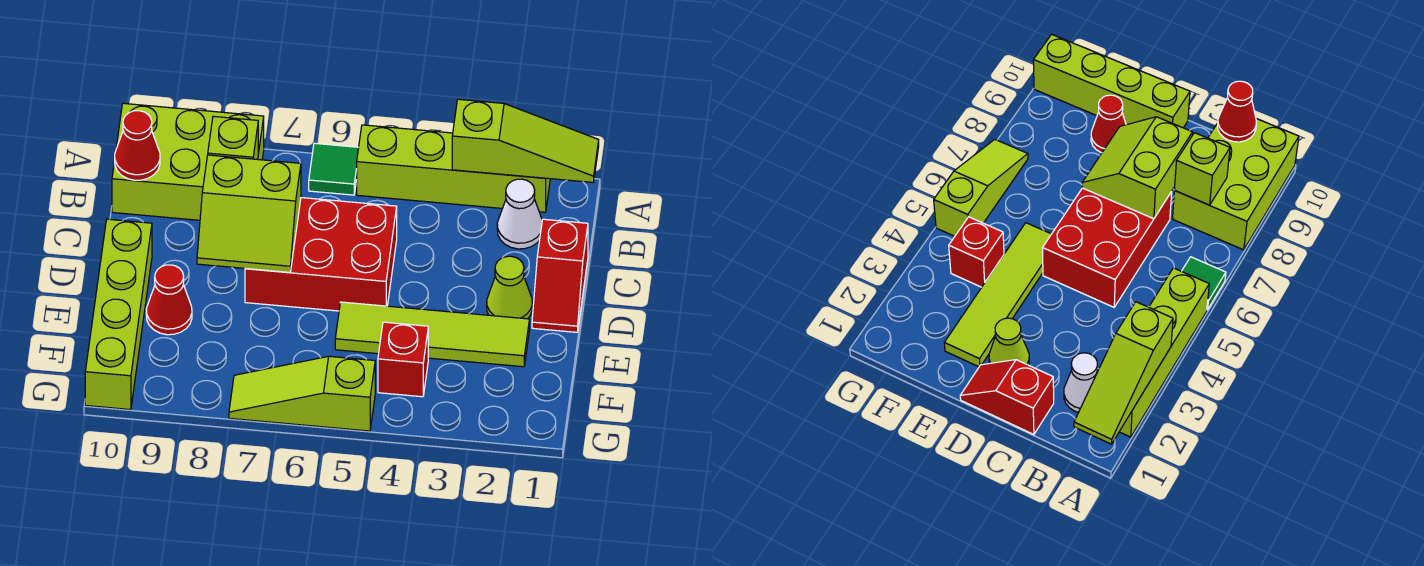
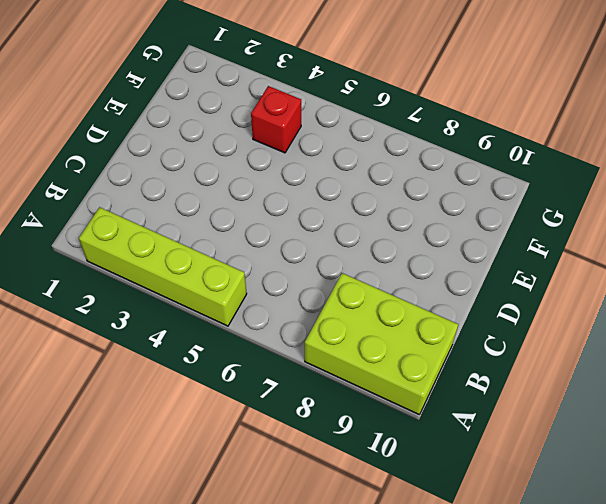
none -> green tile A6 level 1
none -> white cone B2 level 1
none -> red slope C1:D1 level 1 top C

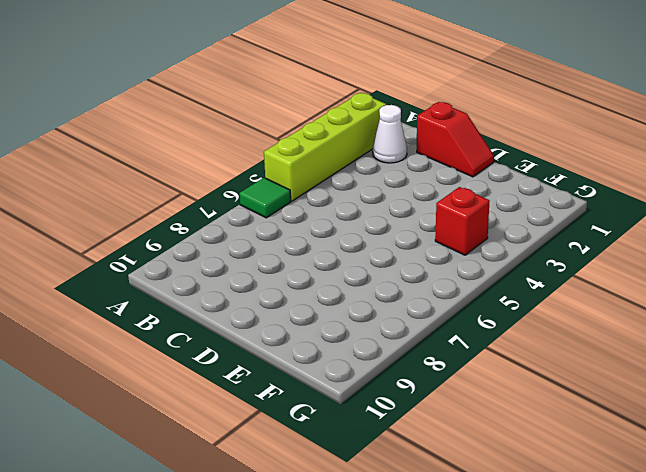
none -> lime brick A8:B10 level 1
none -> red brick C5:D7 level 1
none -> lime cone D2 level 1

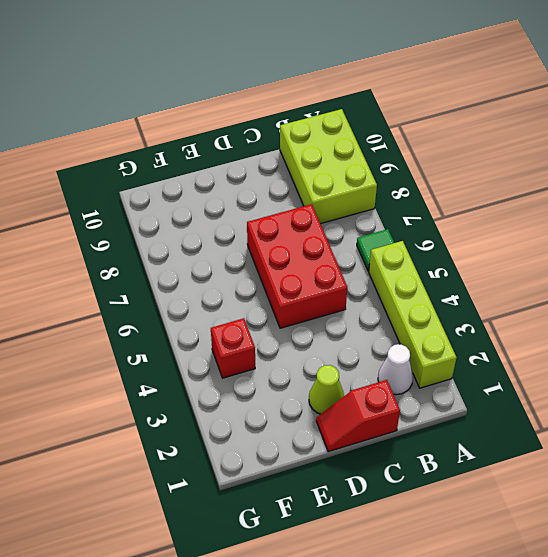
none -> lime brick D10:G10 level 1
none -> lime tile E2:E5 level 1
none -> red cone E9 level 1

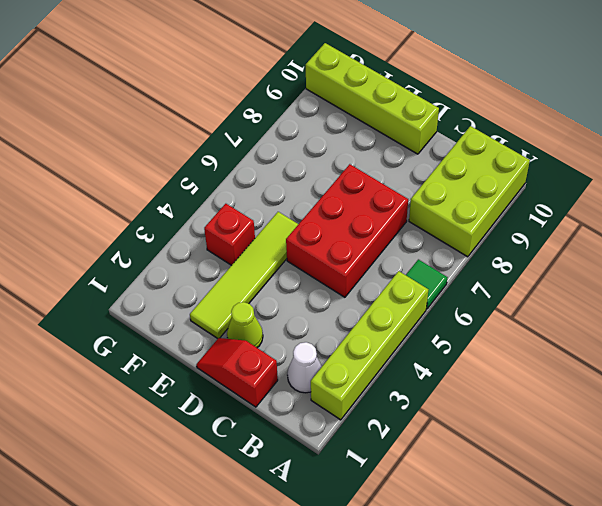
none -> red cone E9 level 1
none -> lime slope G5:G7 level 1 top 5
none -> lime slope A1:A3 level 2 top 3

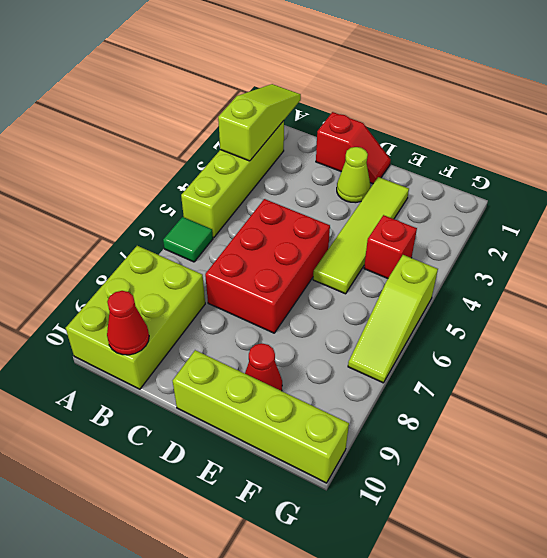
none -> white cone B2 level 1
none -> lime brick B8 level 2
none -> lime slope C7:D8 level 2 top C

